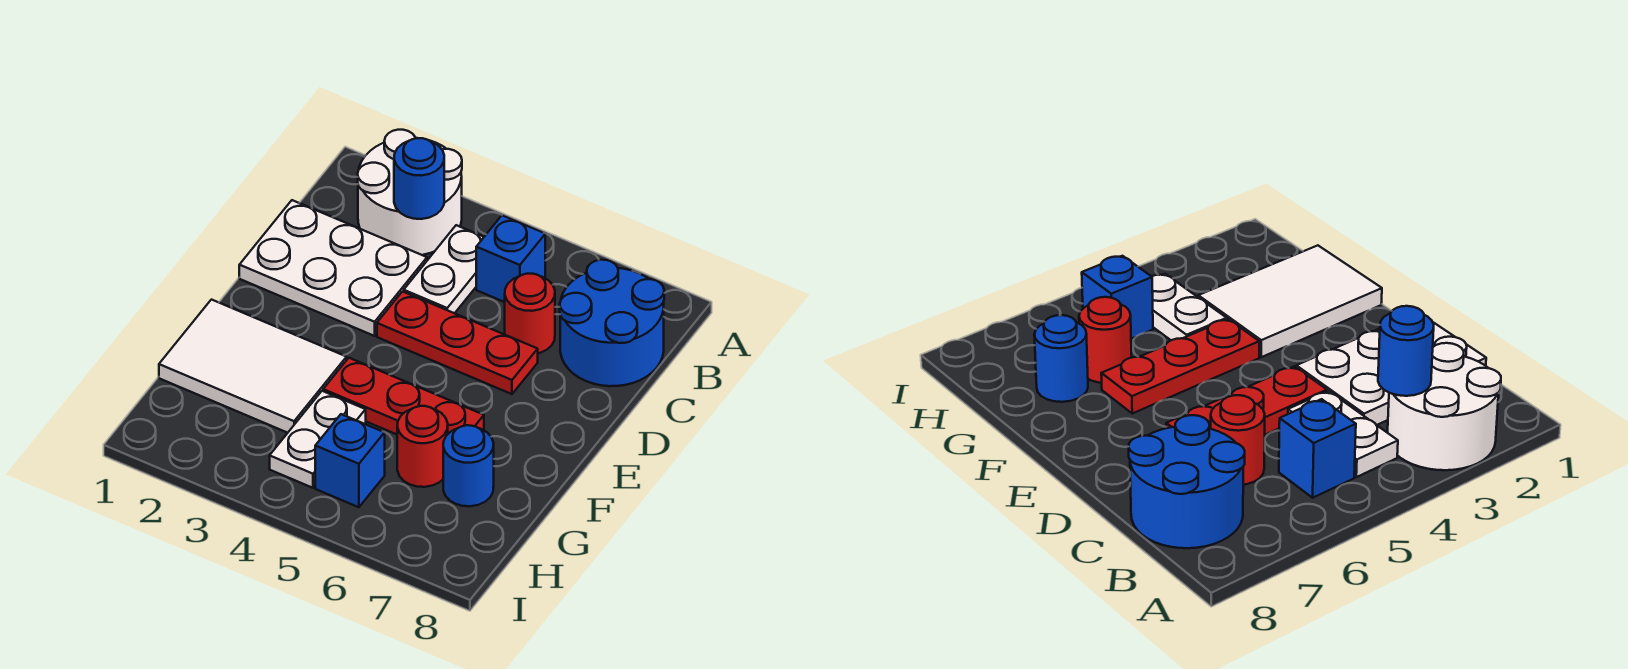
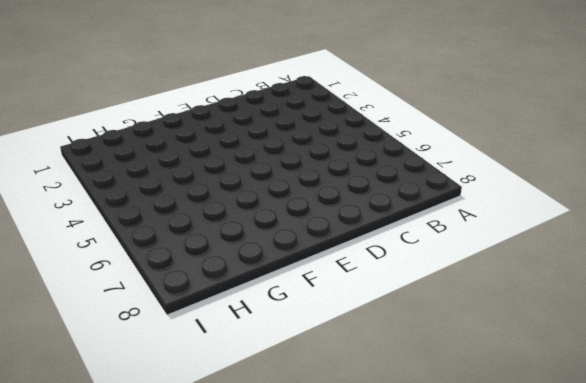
none -> white round brick A2:B3 level 1
none -> white plate B4:C4 level 1
none -> blue brick B5 level 1

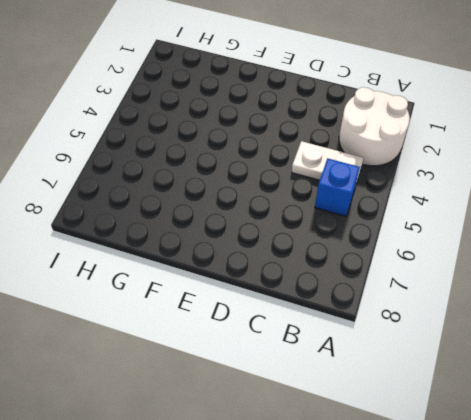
none -> blue round brick B7:C8 level 1
none -> white plate C1:D3 level 1
none -> red round brick C6 level 1

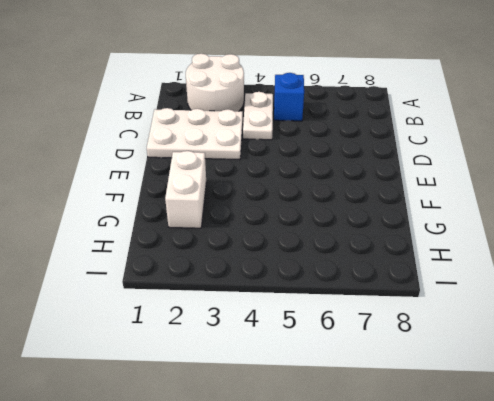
white brick F2:G2 level 1 -> white tile F1:G3 level 1
none -> blue round brick B7:C8 level 1
none -> red round brick C6 level 1
none -> red plate D4:D6 level 1

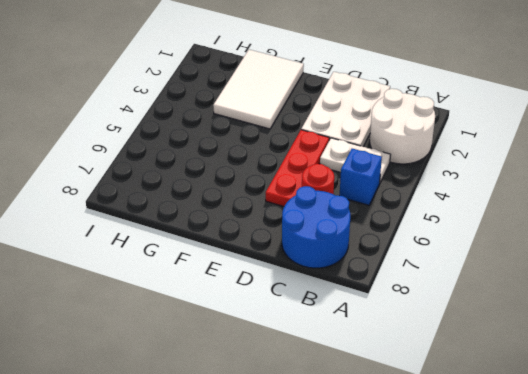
none -> red plate F4:F6 level 1
none -> white plate G4:H4 level 1
none -> red round brick G6 level 1

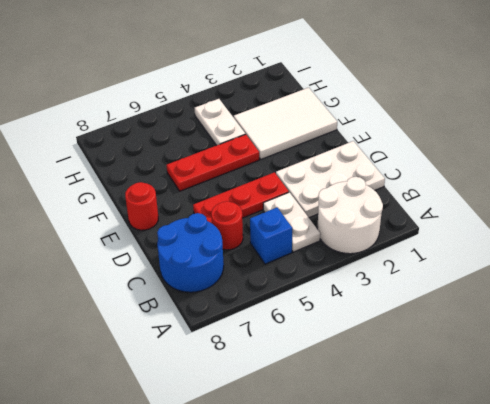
red round brick E8 level 1 -> red round brick G6 level 1
none -> blue round brick G7 level 1
none -> blue brick H5 level 1
none -> blue round brick B3 level 2

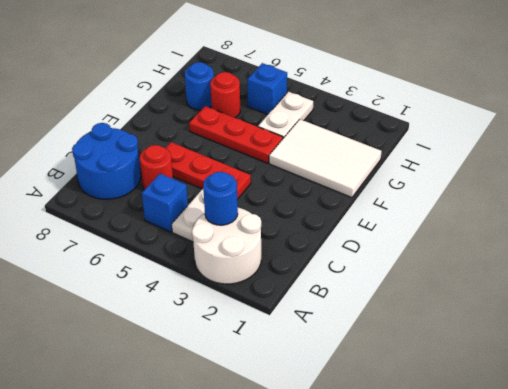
none -> white plate C1:D3 level 1

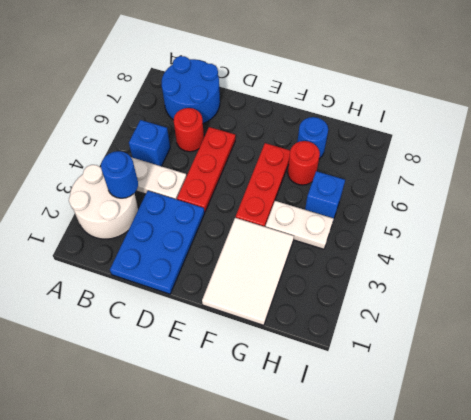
blue plate C1:D3 level 1 -> white plate C1:D3 level 1

